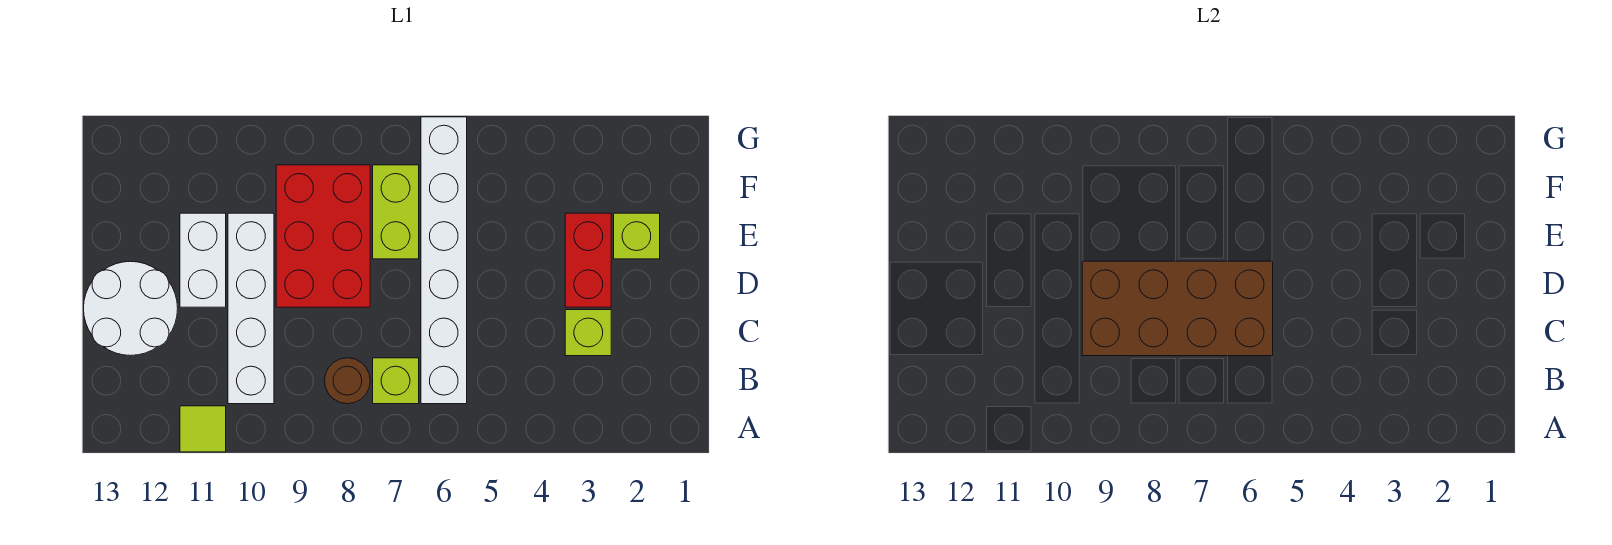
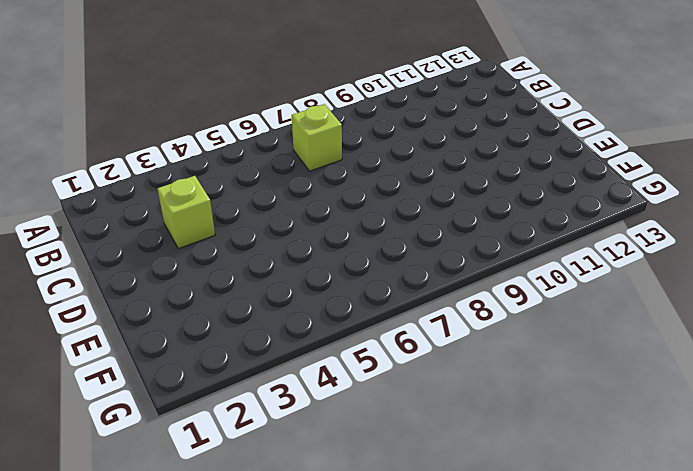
none -> lime tile A11 level 1
none -> white brick B6:G6 level 1
none -> brown round brick B8 level 1

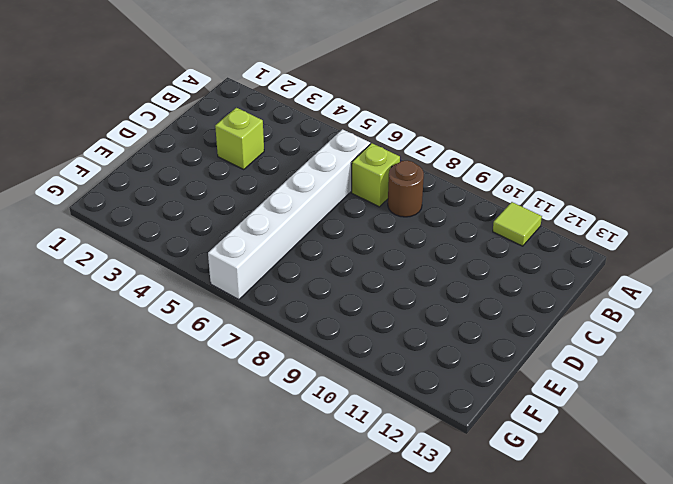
none -> white brick B10:E10 level 1
none -> white round brick C12:D13 level 1
none -> red brick D3:E3 level 1

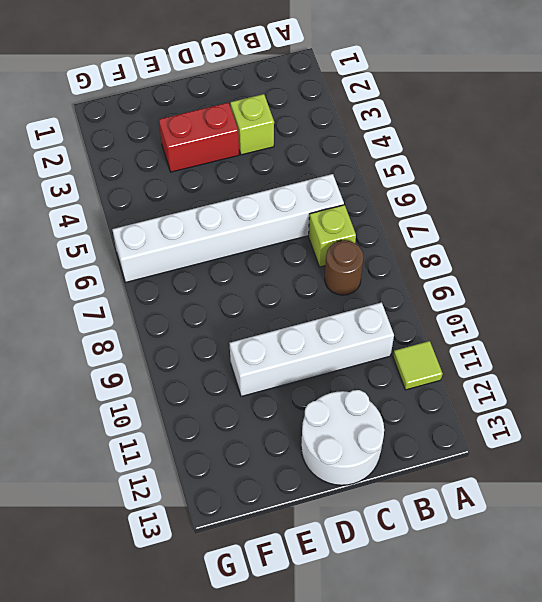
none -> red brick D8:F9 level 1
none -> white brick D11:E11 level 1
none -> lime brick E2 level 1

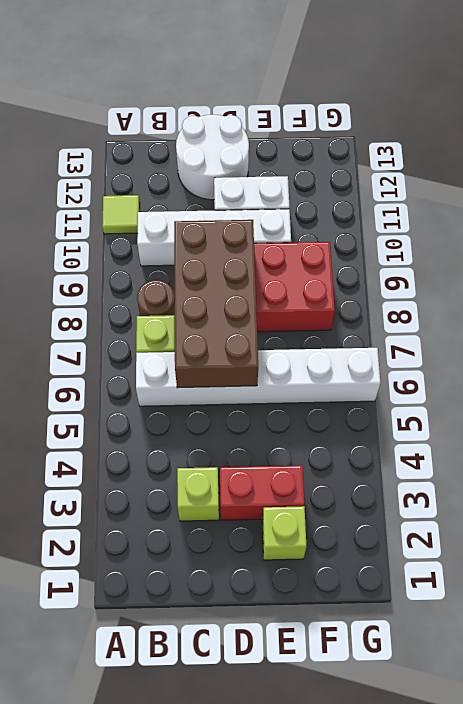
none -> lime brick E7:F7 level 1

